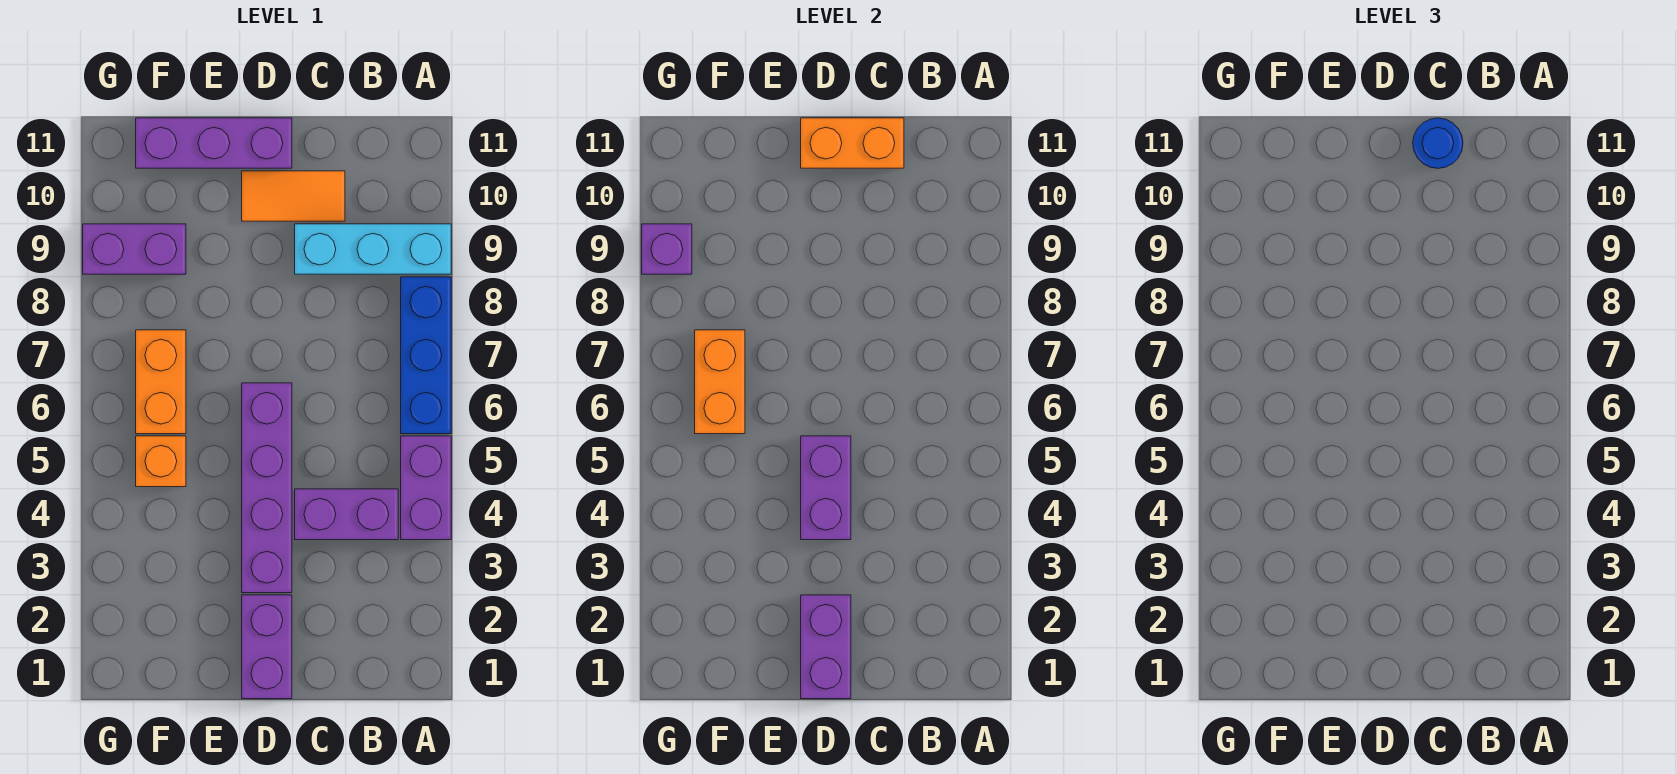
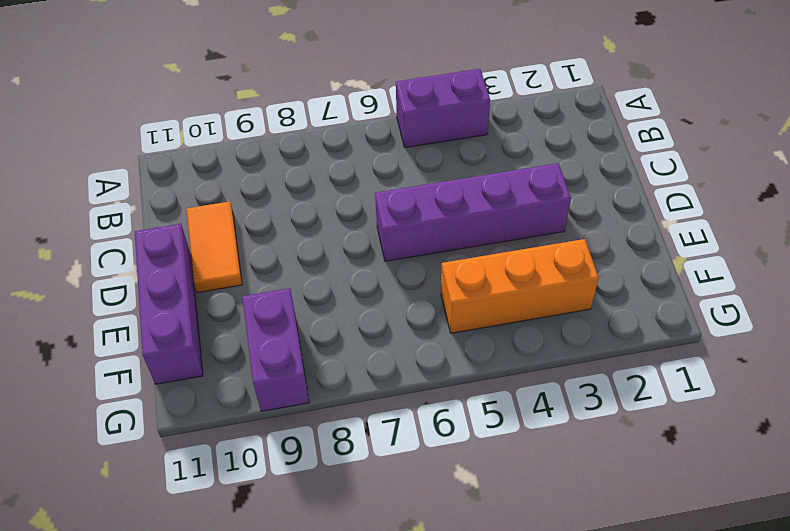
orange brick F3:F5 level 1 -> orange brick F5 level 1
none -> blue brick A6:A8 level 1
none -> cyan brick A9:C9 level 1
none -> purple brick B4:C4 level 1

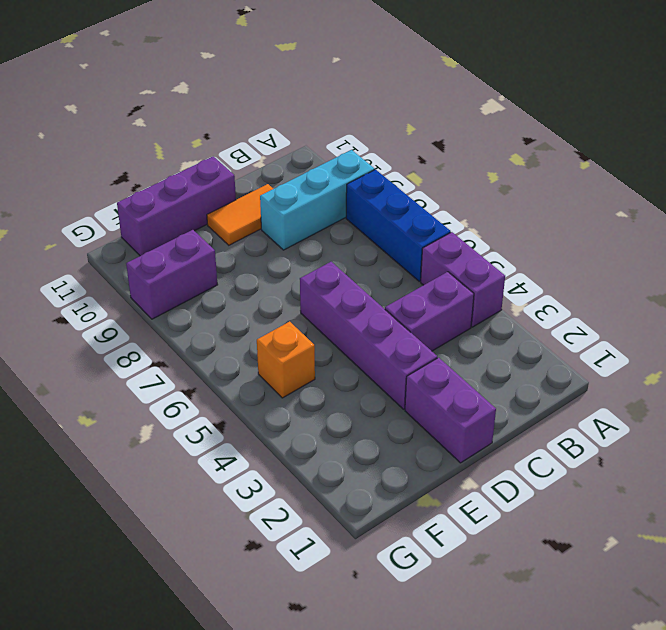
none -> orange brick F6:F7 level 1
none -> orange brick C11:D11 level 2
none -> purple brick D1:D2 level 2

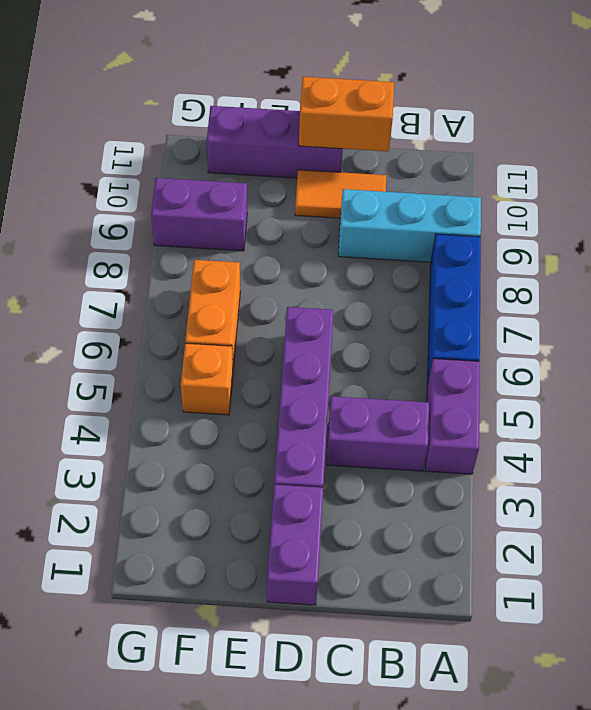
none -> purple brick D1:D2 level 2
none -> purple brick D4:D5 level 2
none -> orange brick F6:F7 level 2

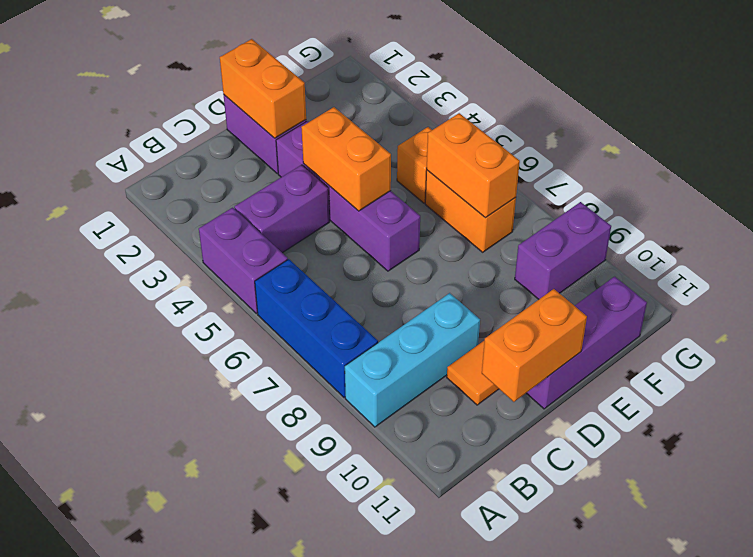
orange brick D1:D2 level 2 -> purple brick D1:D2 level 2
orange brick D4:D5 level 2 -> purple brick D4:D5 level 2
none -> purple brick G9 level 2
none -> blue round brick C11 level 3

